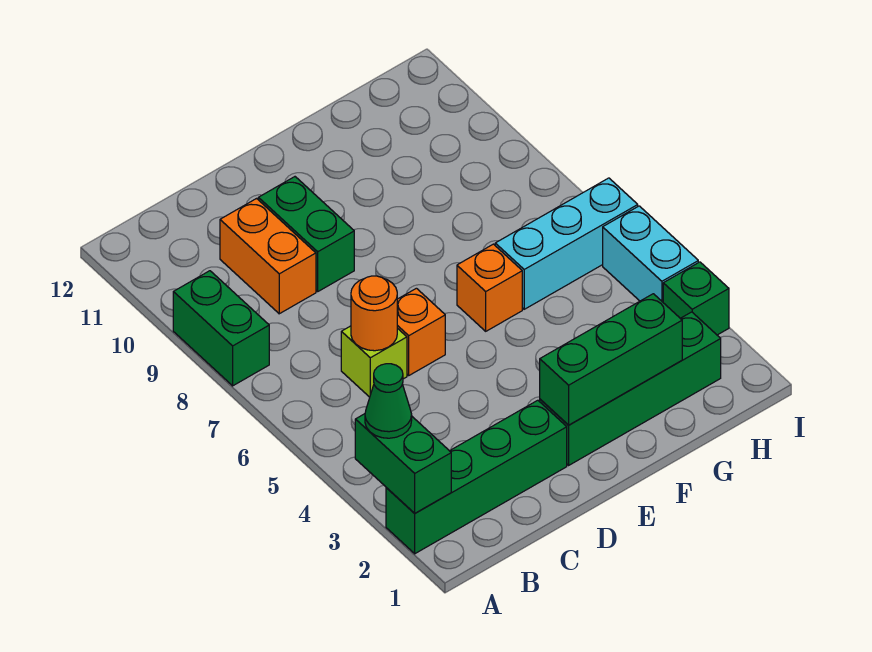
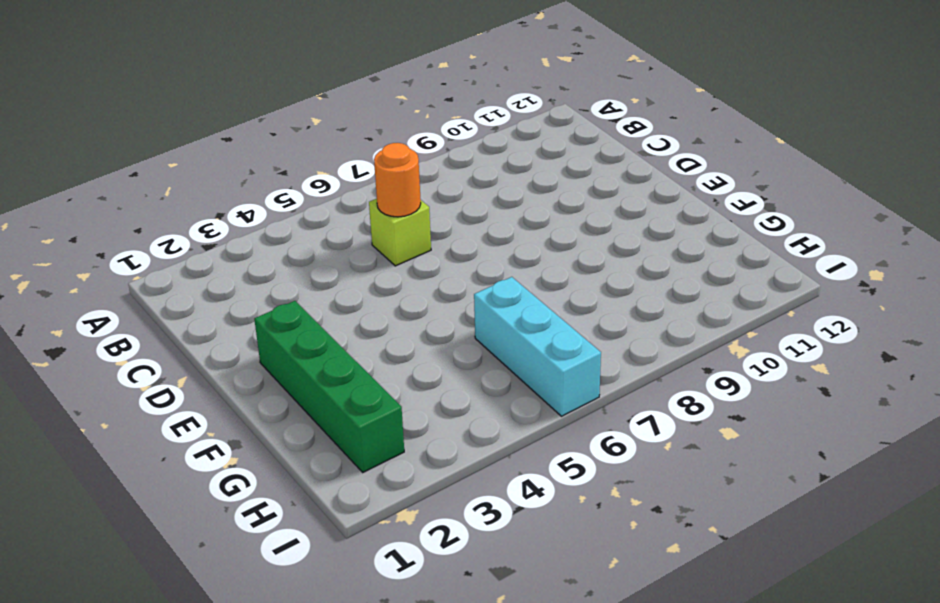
none -> green brick A2:D2 level 1
none -> green brick A8:A9 level 1
none -> orange brick C9:C10 level 1

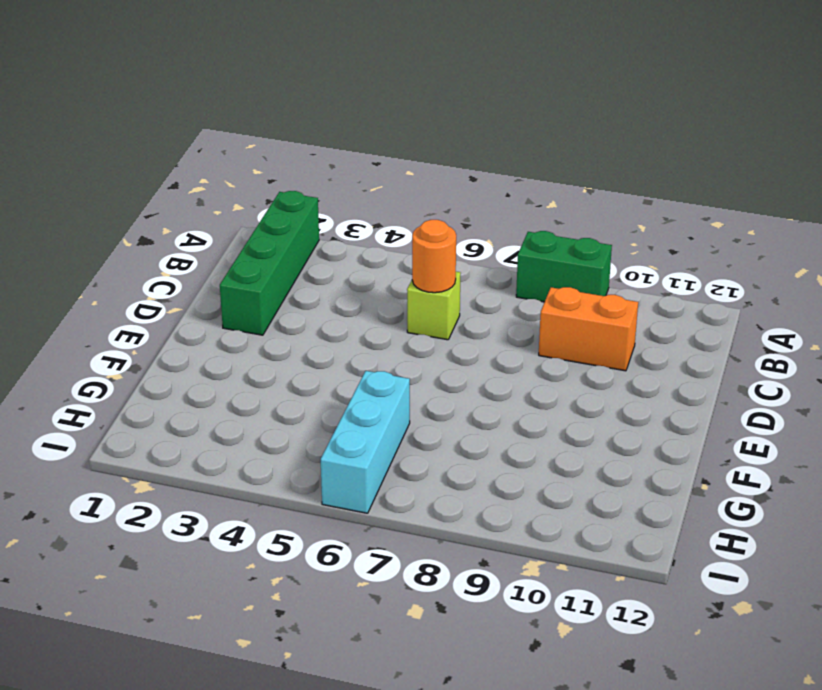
none -> orange brick D6 level 1
none -> green brick D9:D10 level 1
none -> green brick E2:H2 level 1

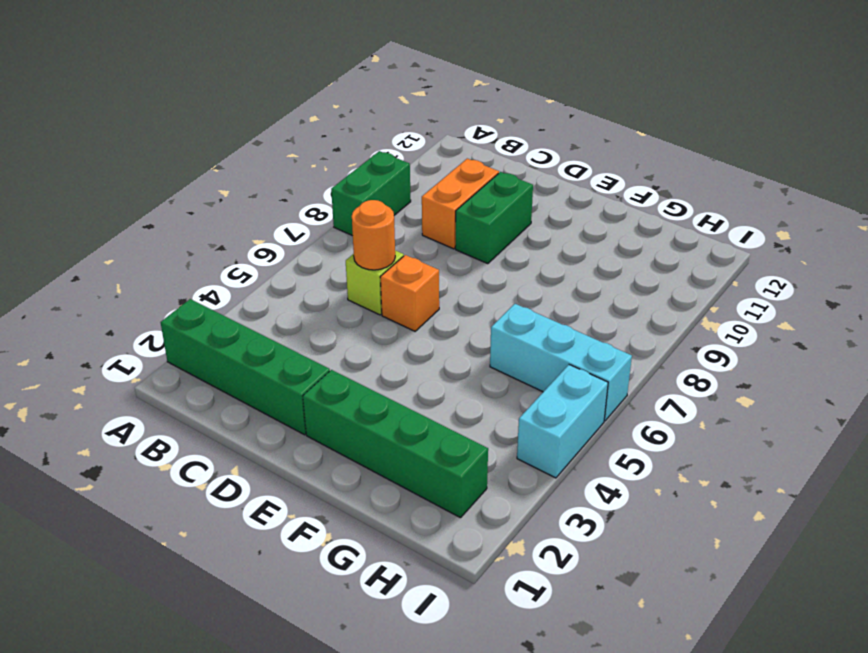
none -> orange brick F6 level 1
none -> green brick I3 level 1
none -> green brick A2:A3 level 2

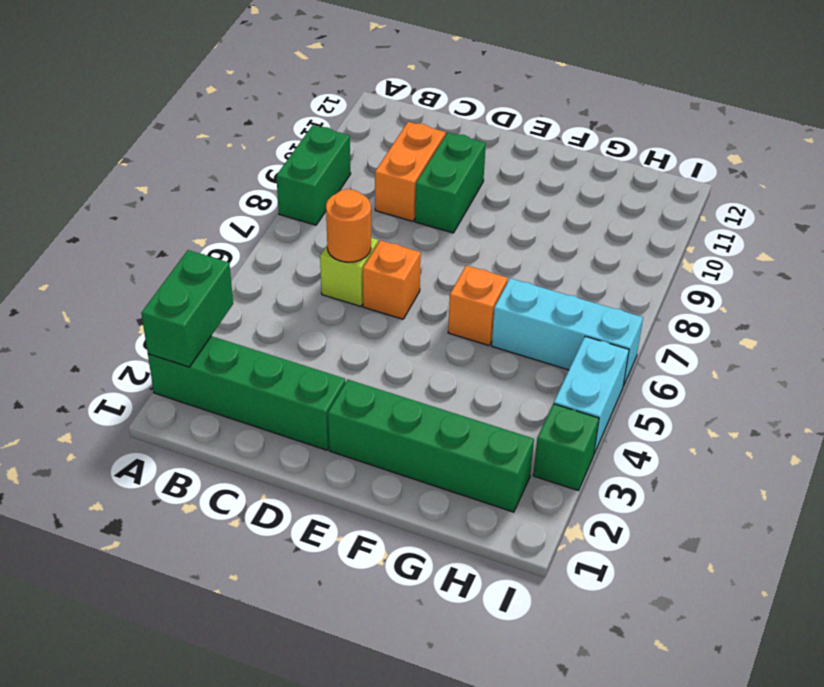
none -> green brick E2:G2 level 2
none -> green cone A3 level 3

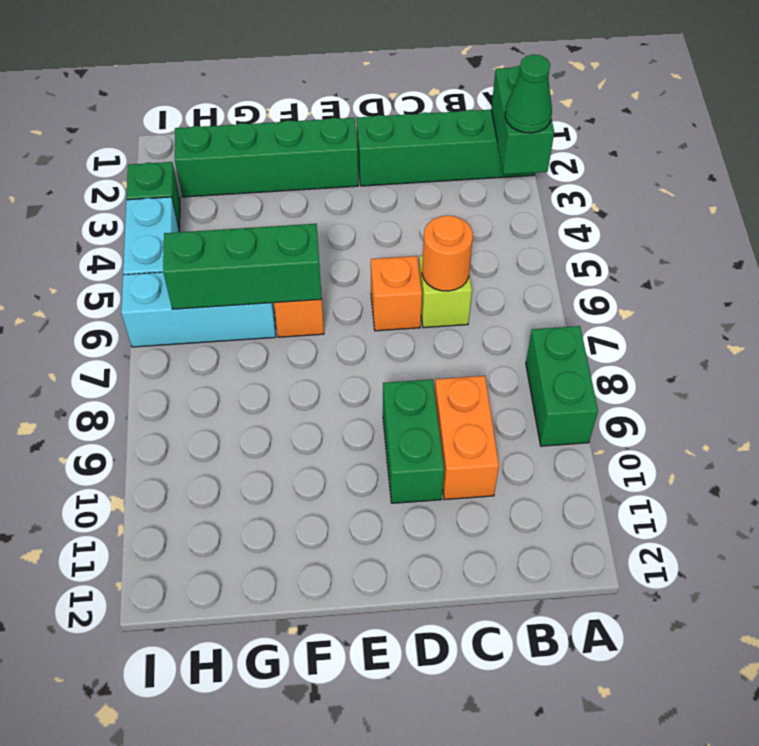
green brick F6:H6 level 2 -> green brick E2:G2 level 2

